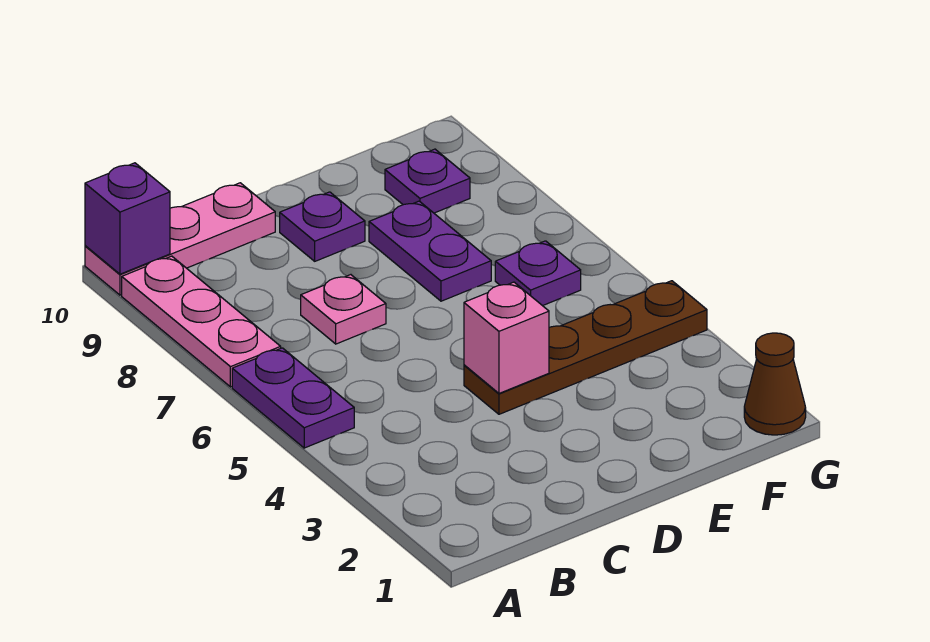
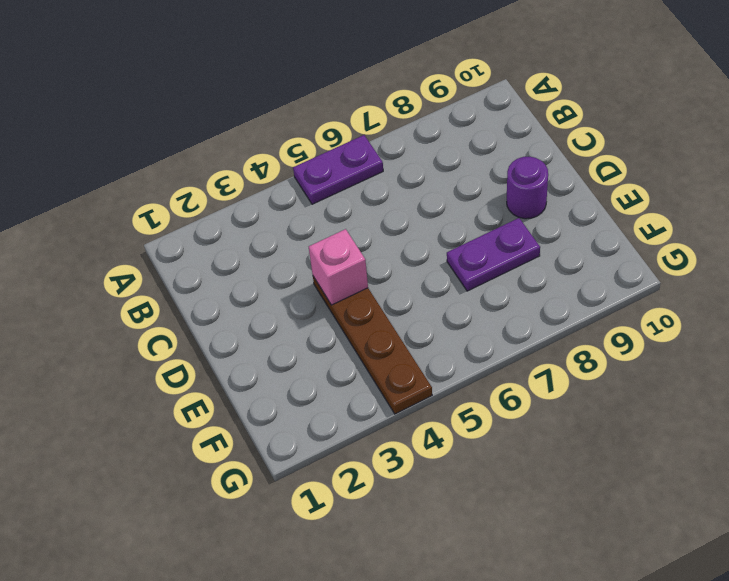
purple round brick D9 level 1 -> purple plate D9 level 1
none -> pink plate A7:A9 level 1
none -> pink plate A10:C10 level 1
none -> pink plate C7 level 1

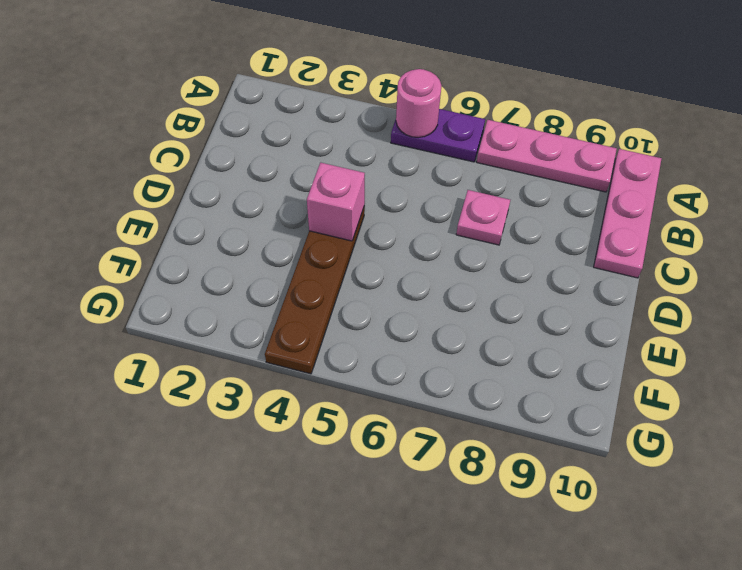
pink round brick A5 level 2 -> none
none -> purple plate D9 level 1
none -> purple plate E7:E8 level 1
none -> purple plate F6 level 1

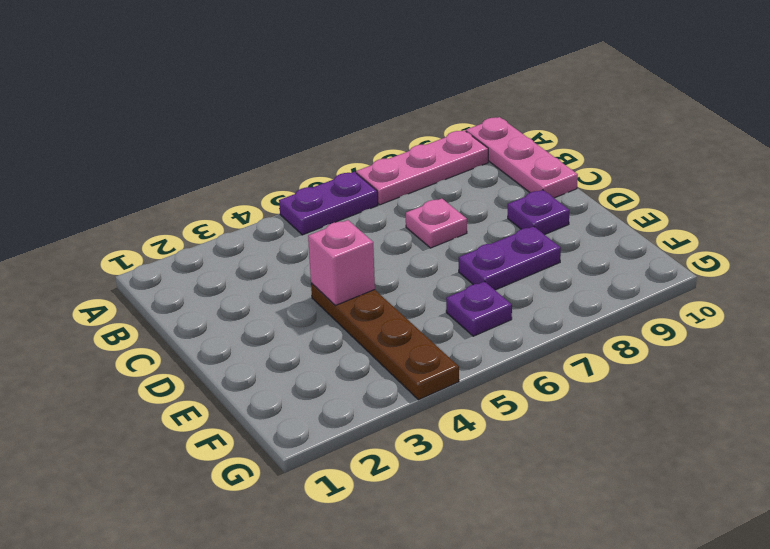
none -> purple plate F9 level 1
none -> brown cone G1 level 1
none -> purple brick A10 level 2

